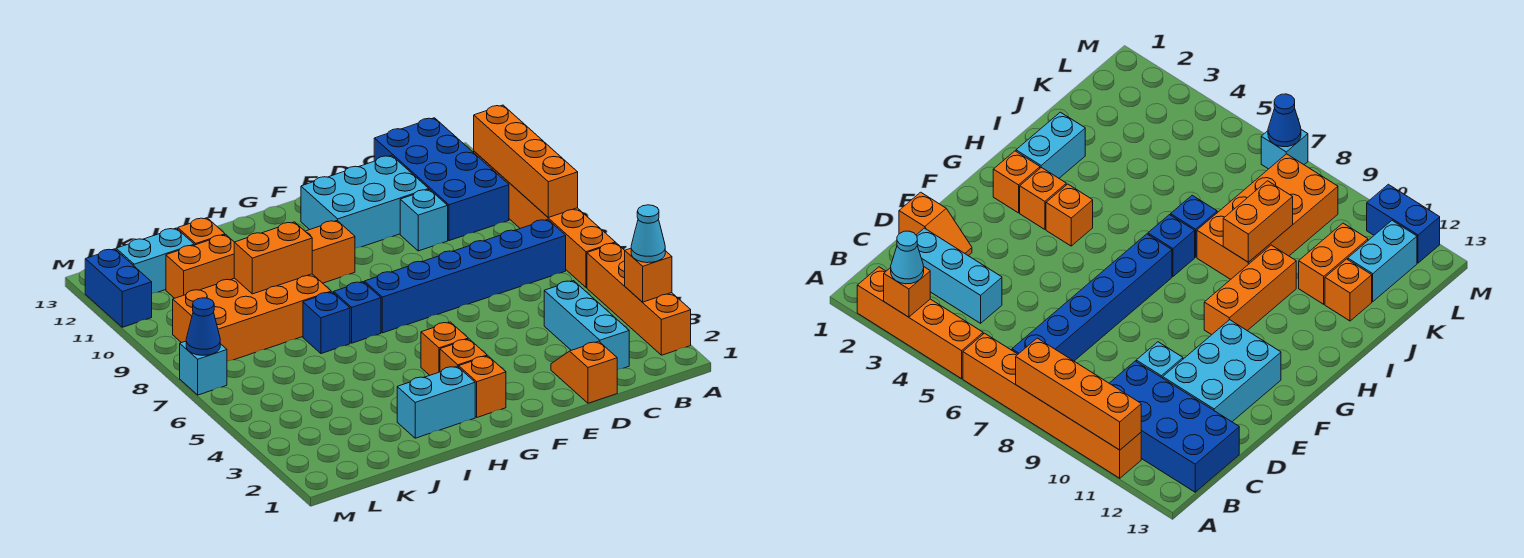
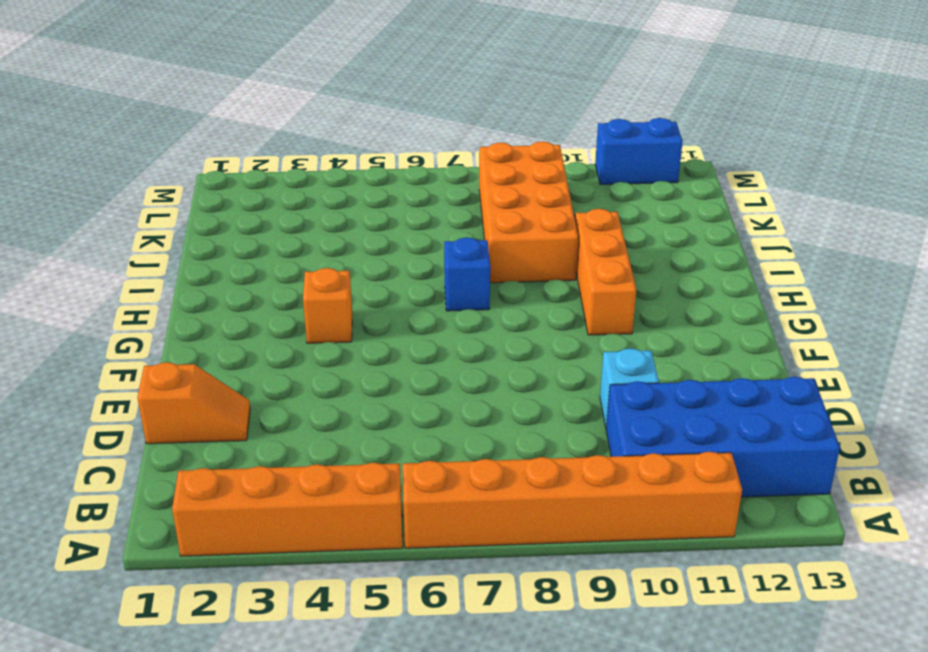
none -> blue brick B7:G7 level 1
none -> cyan brick C2:C4 level 1
none -> cyan brick D11:F12 level 1

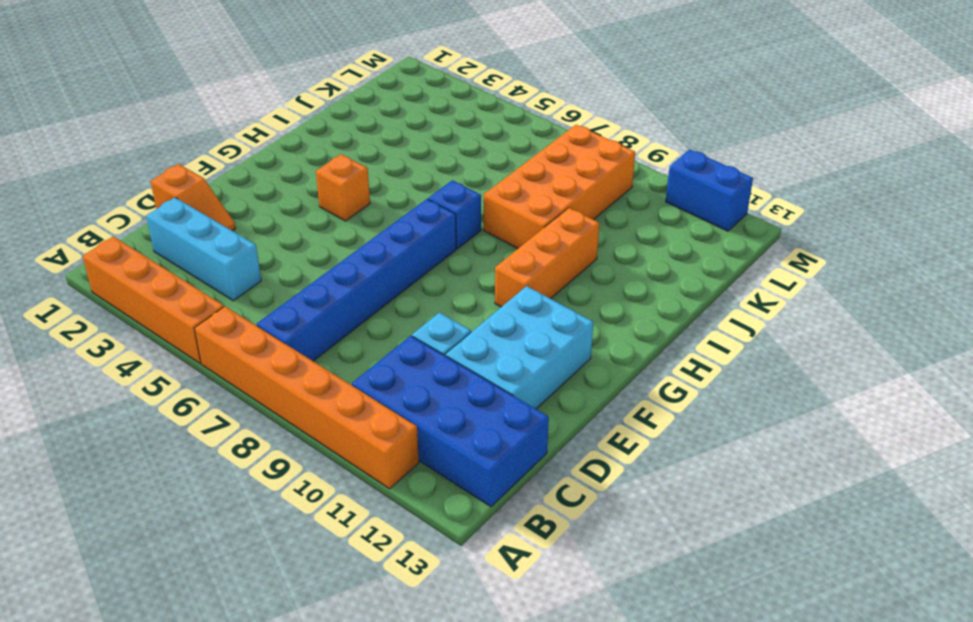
none -> orange brick G2 level 1
none -> orange brick G3 level 1
none -> cyan brick H2:I2 level 1

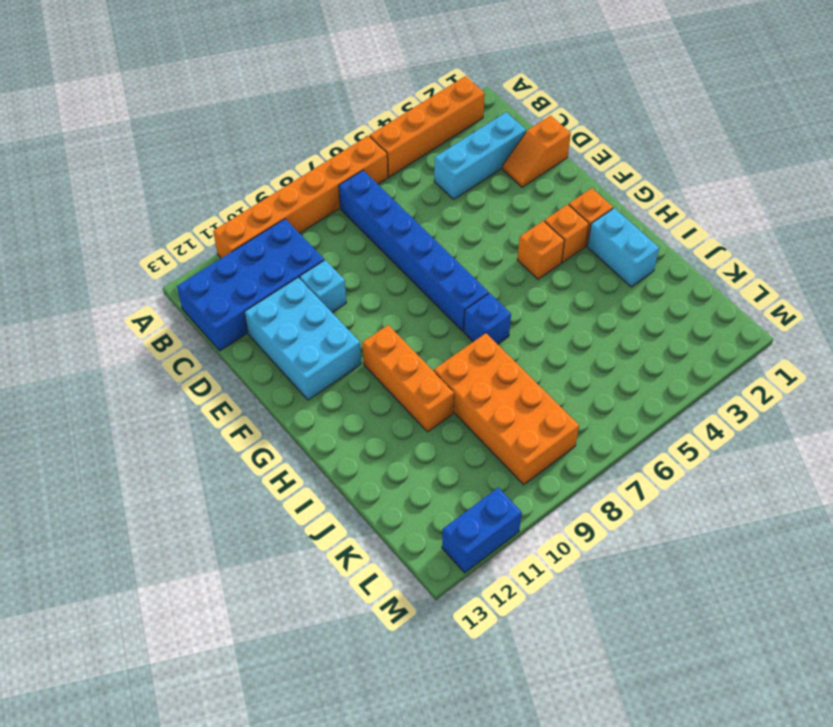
none -> blue brick I7 level 1
none -> orange brick J11:K11 level 1
none -> orange brick J12 level 1

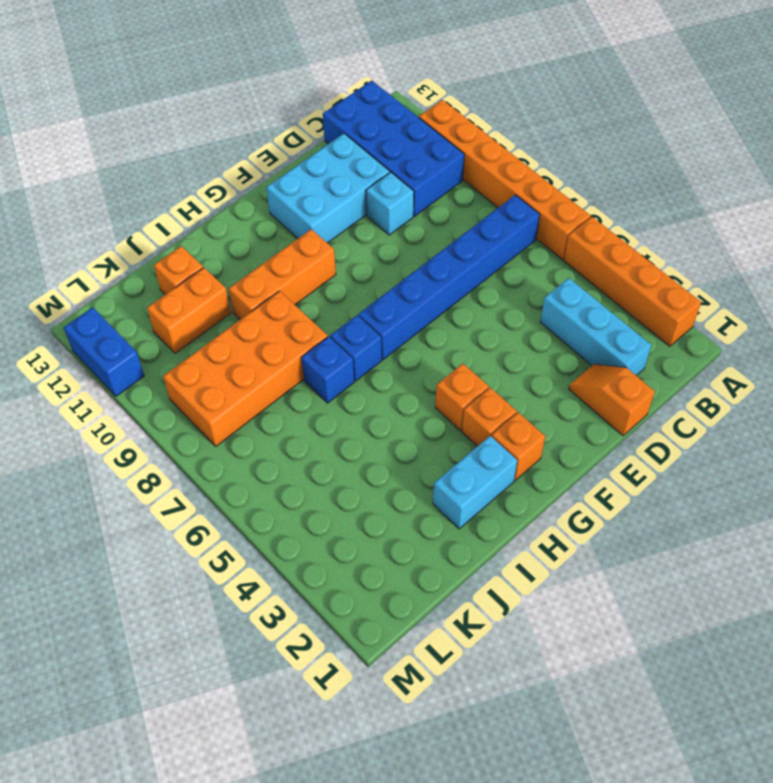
none -> cyan brick K12:L12 level 1
none -> cyan brick M7 level 1
none -> orange brick A3 level 2

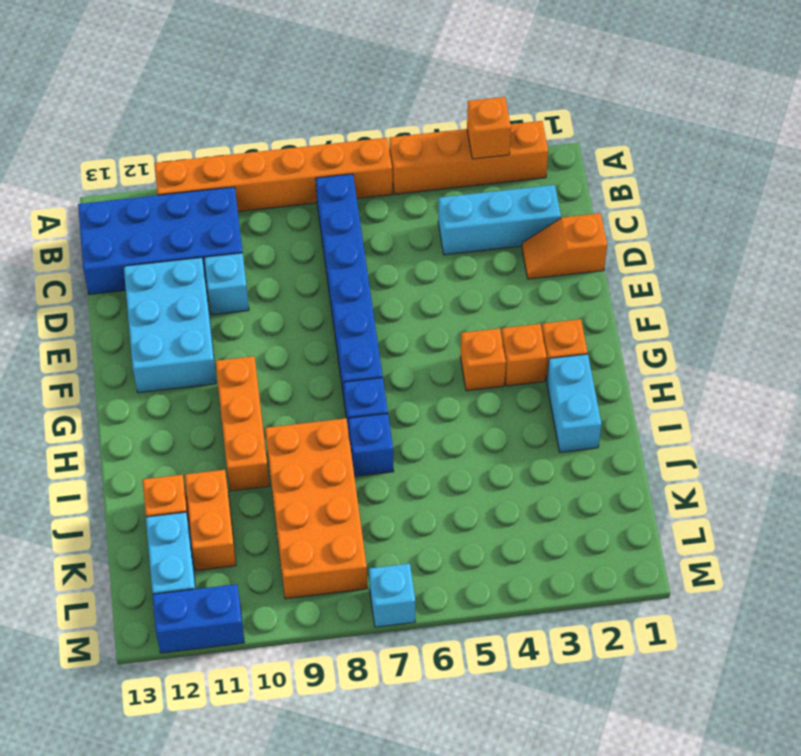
none -> orange brick A8:A11 level 2
none -> orange brick I9:J9 level 2
none -> blue cone M7 level 2

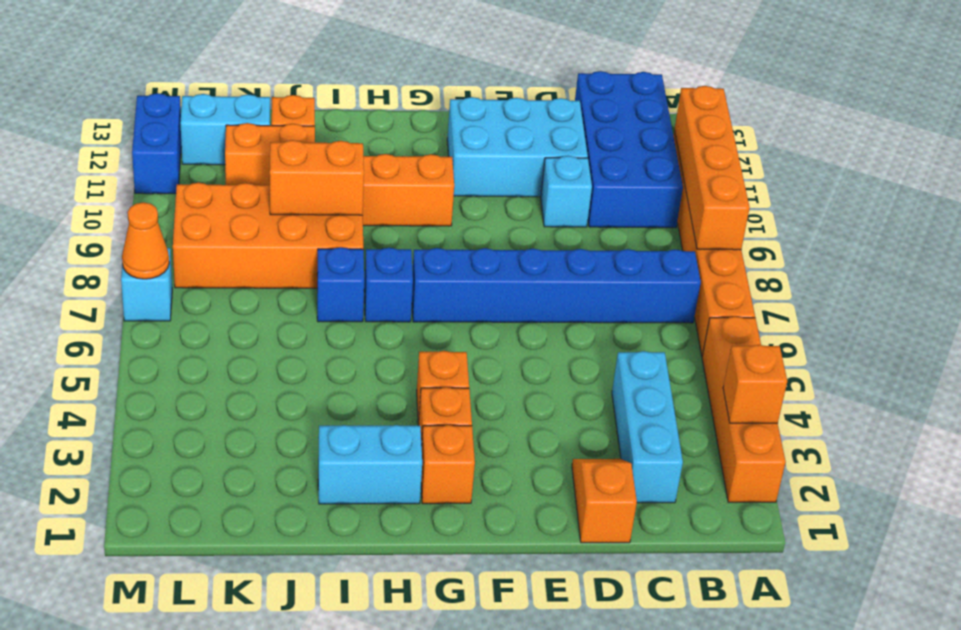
orange cone M7 level 2 -> blue cone M7 level 2
none -> cyan cone A3 level 3

